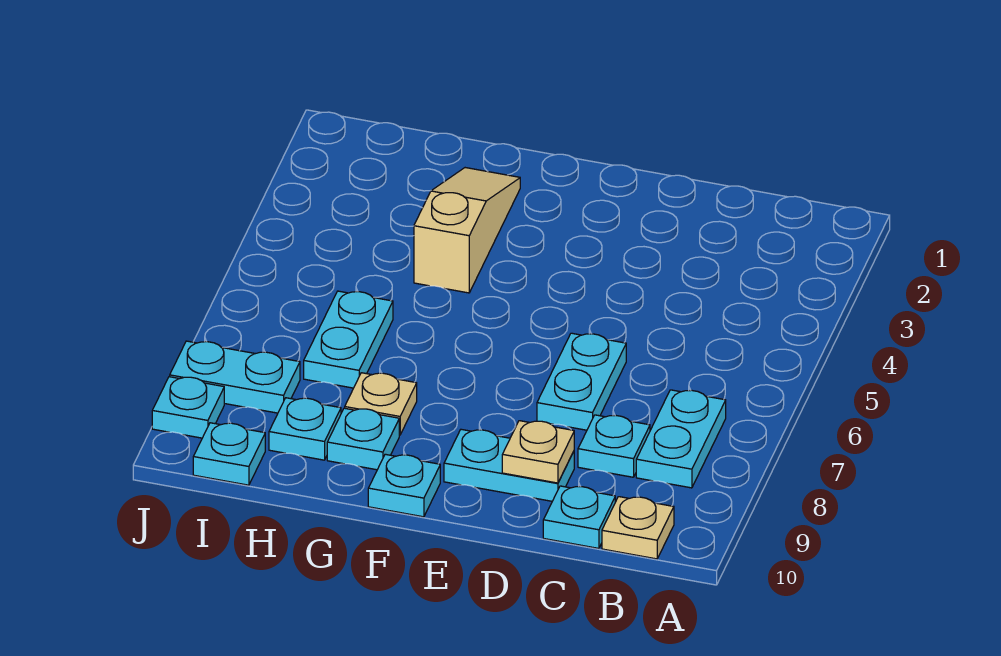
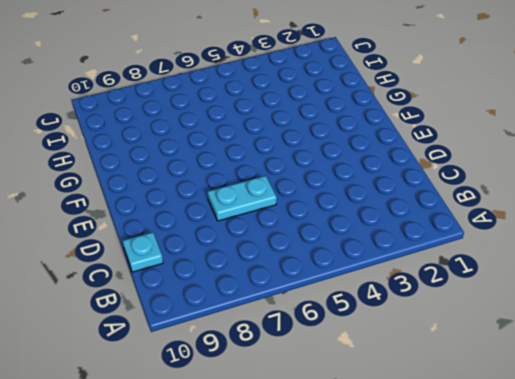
none -> cyan plate B7:B8 level 1
none -> tan plate B10 level 1
none -> cyan plate C8 level 1

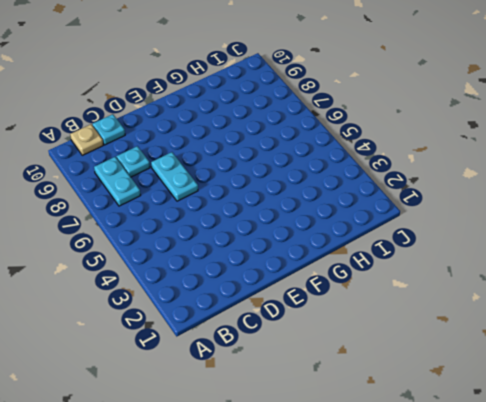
none -> cyan plate D9:E9 level 1
none -> cyan plate F10 level 1
none -> tan slope G2:G4 level 1 top 4

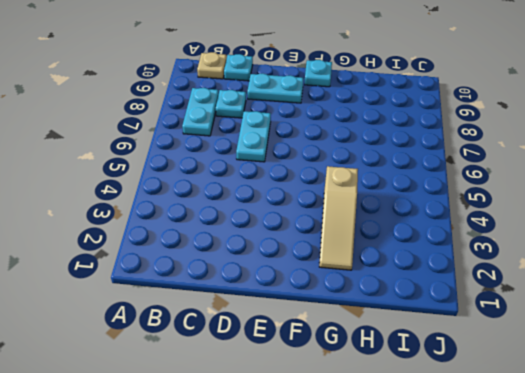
none -> tan plate G8 level 1
none -> cyan plate G9 level 1
none -> cyan plate H6:H7 level 1

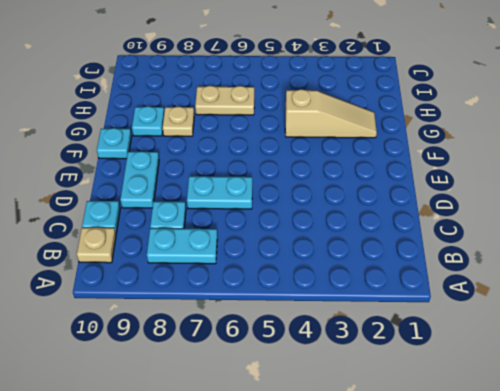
tan plate H6:H7 level 1 -> cyan plate H6:H7 level 1
none -> cyan plate H9 level 1
none -> cyan plate I8:J8 level 1
none -> cyan plate I10 level 1

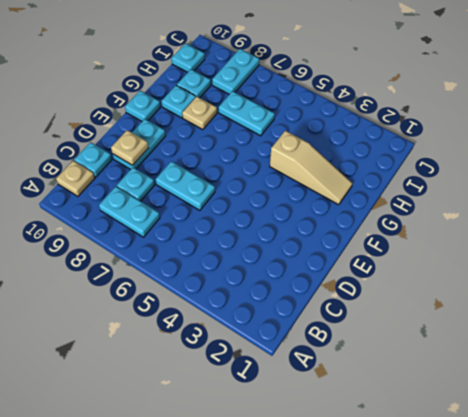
none -> cyan plate J9 level 1

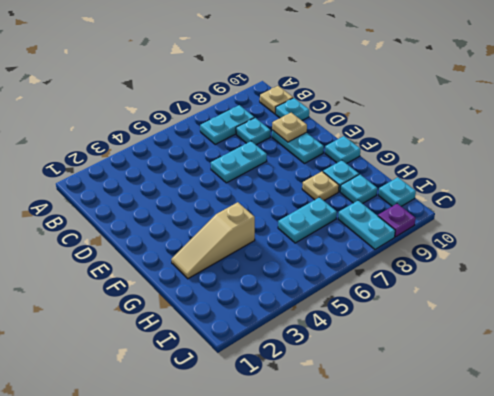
purple plate J9 level 1 -> cyan plate J9 level 1

